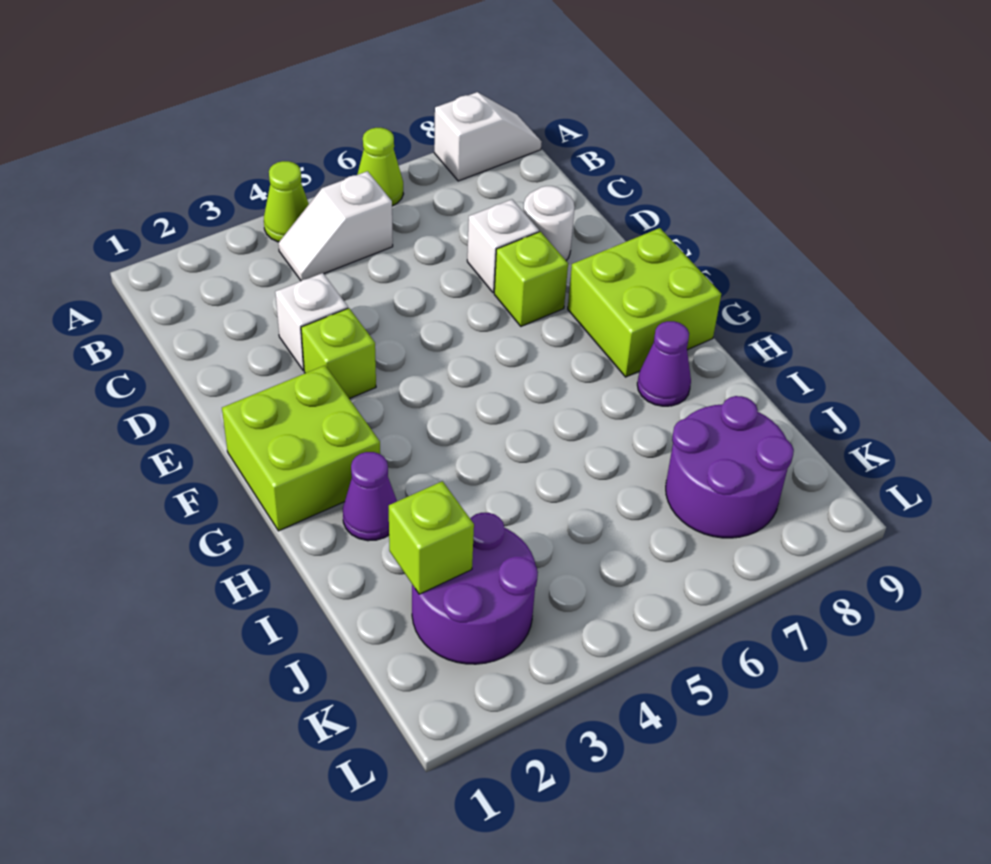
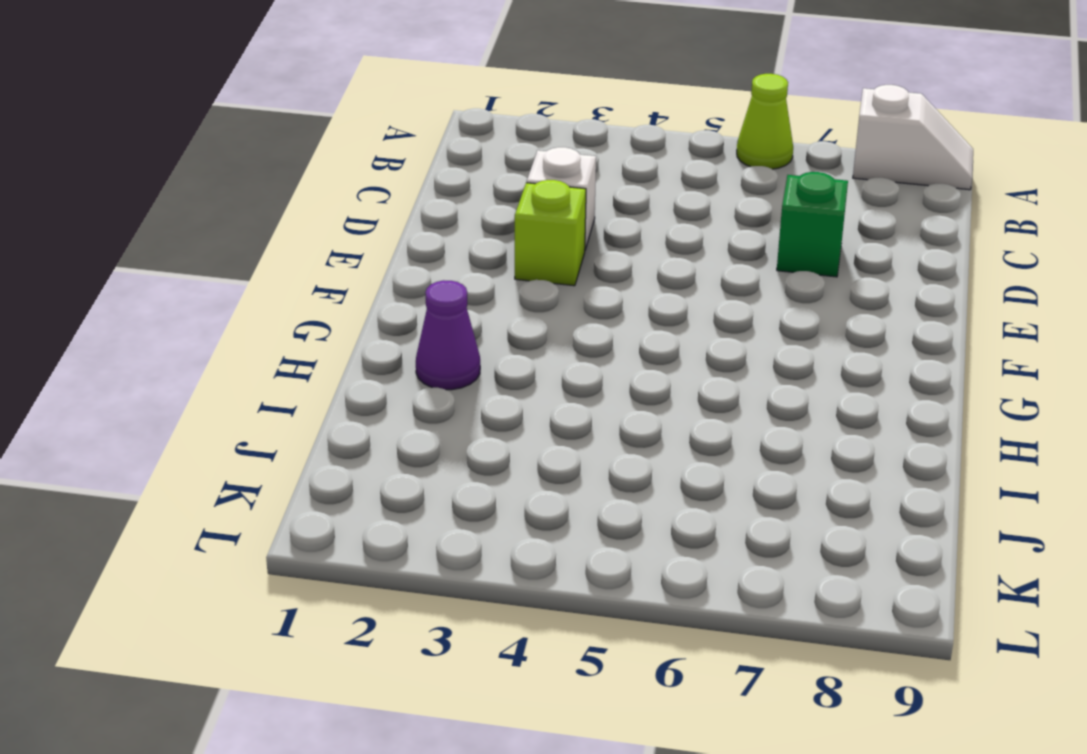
green brick D7 level 1 -> white brick D7 level 1
none -> lime cone A4 level 1
none -> white slope B4:B5 level 1 top 5
none -> white round brick D8 level 1

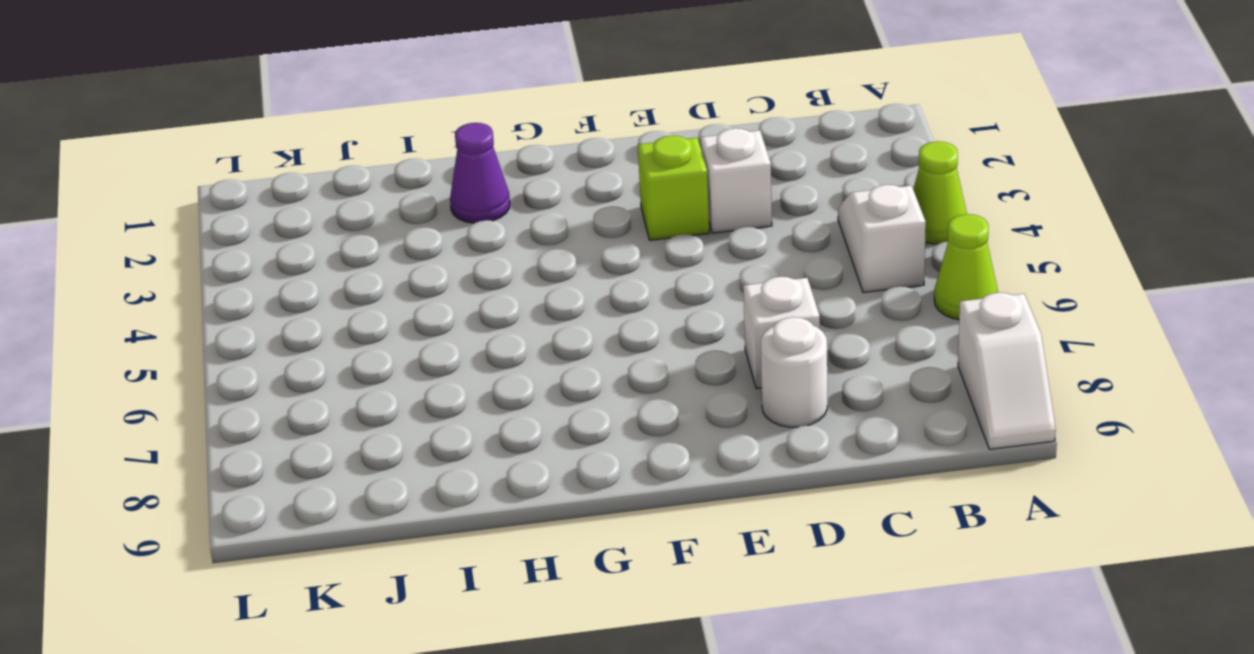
none -> lime brick E7 level 1
none -> lime brick F1:G2 level 1
none -> lime brick F8:G9 level 1

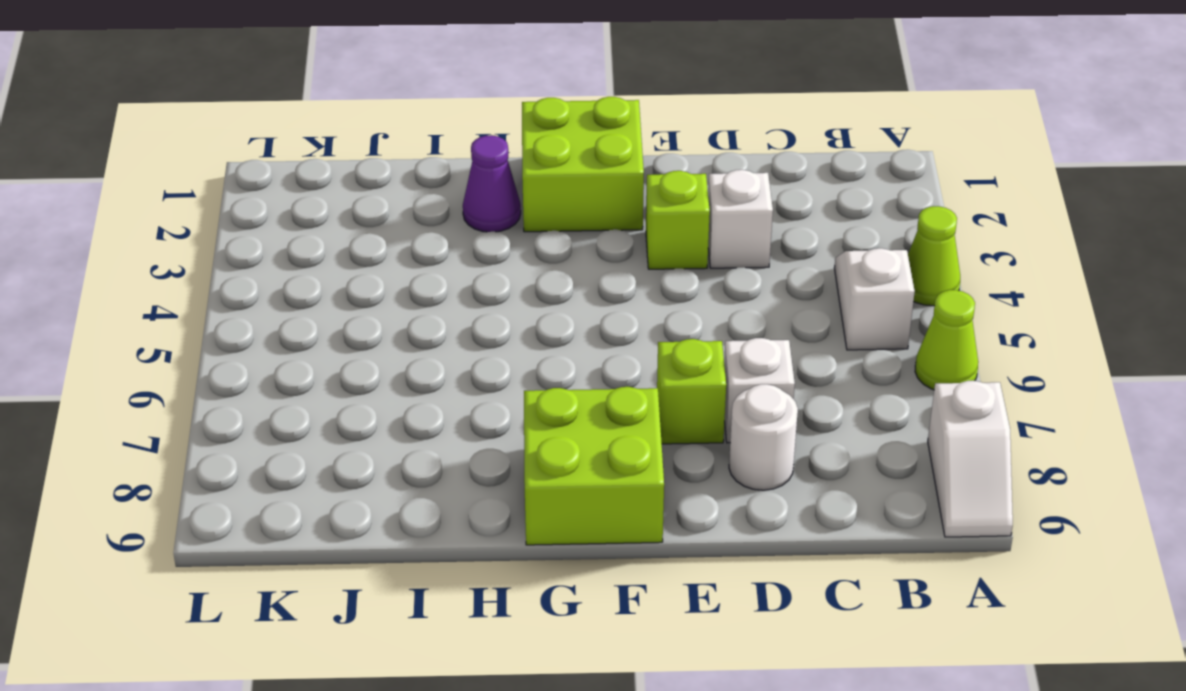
none -> purple cone H8 level 1
none -> purple round brick J2:K3 level 1
none -> purple round brick J7:K8 level 1

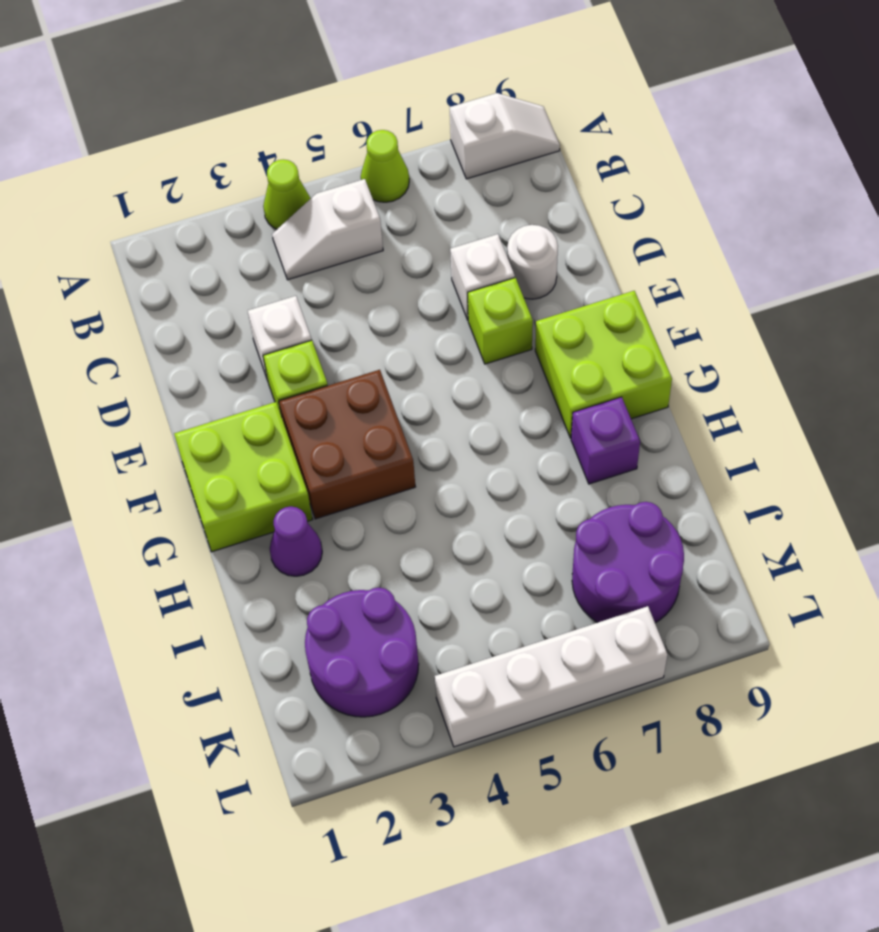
brown brick F3:G4 level 1 -> none
purple brick H8 level 1 -> purple cone H8 level 1
white brick L4:L7 level 1 -> none
none -> lime brick J2 level 2

